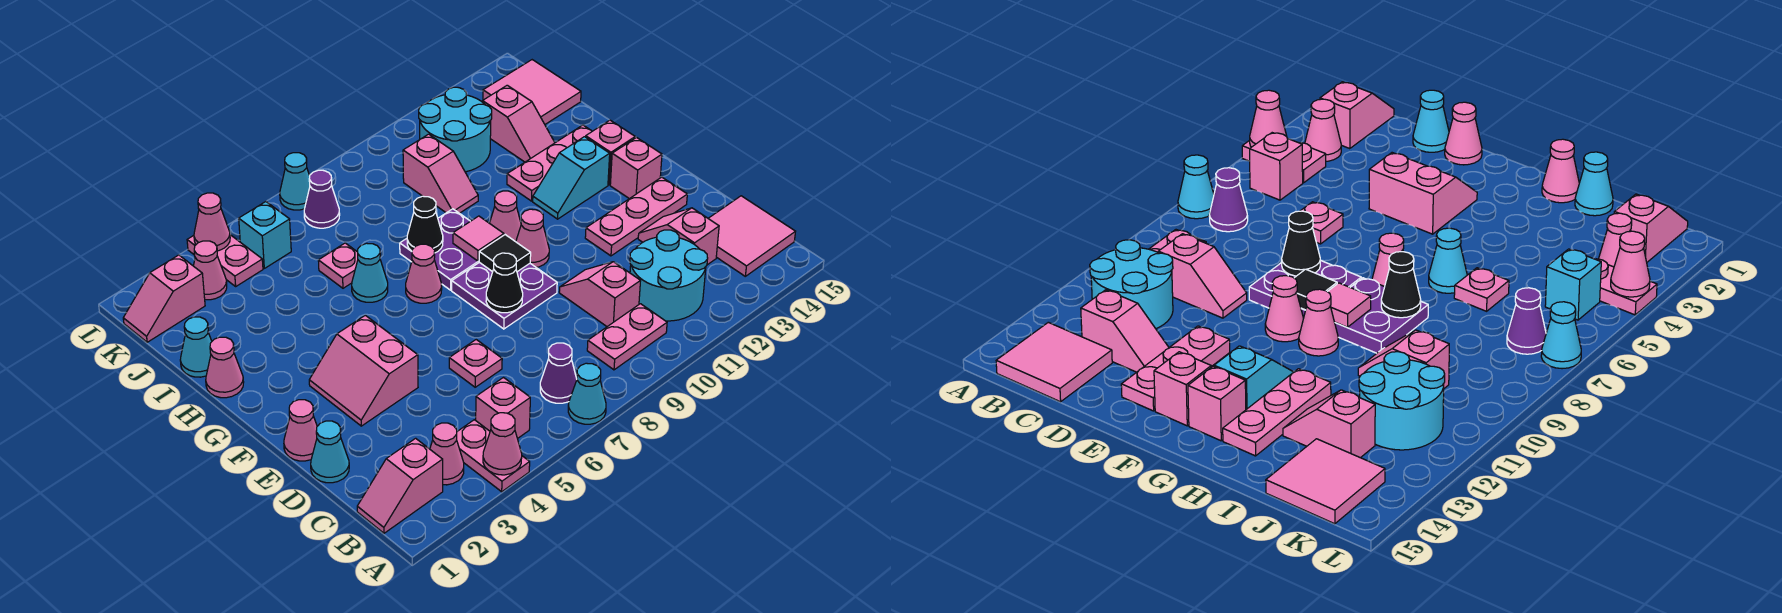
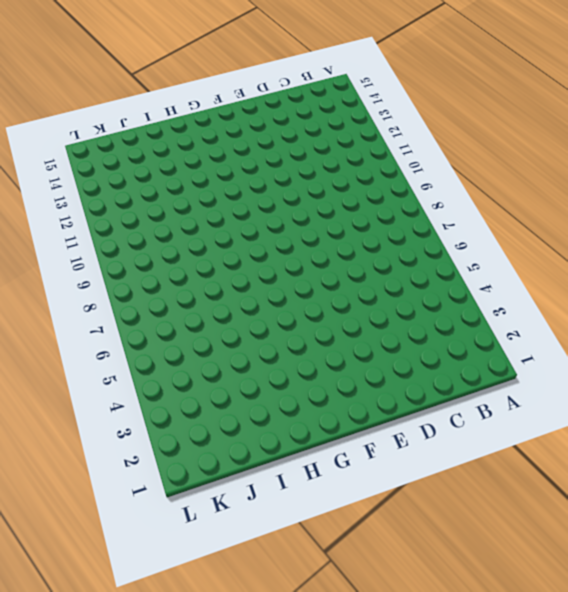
none -> pink plate A4:B4 level 1
none -> cyan cone A7 level 1
none -> pink slope B1:B2 level 1 top 2
none -> pink cone B3 level 1

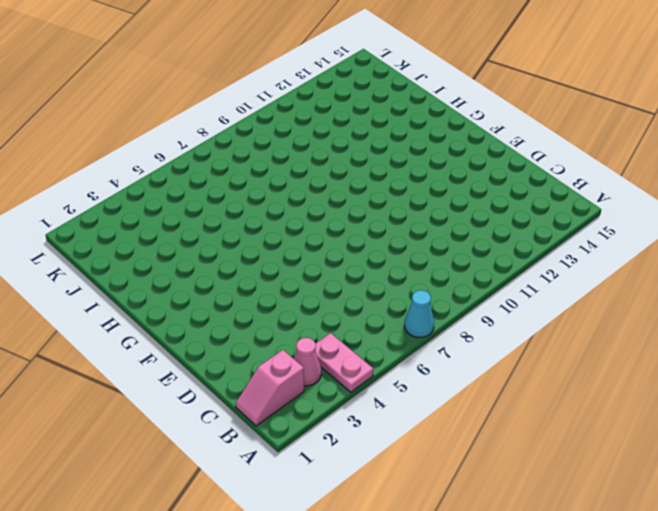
none -> pink brick B5 level 1
none -> purple cone B7 level 1
none -> pink plate B9:B10 level 1
none -> cyan round brick B11:C12 level 1

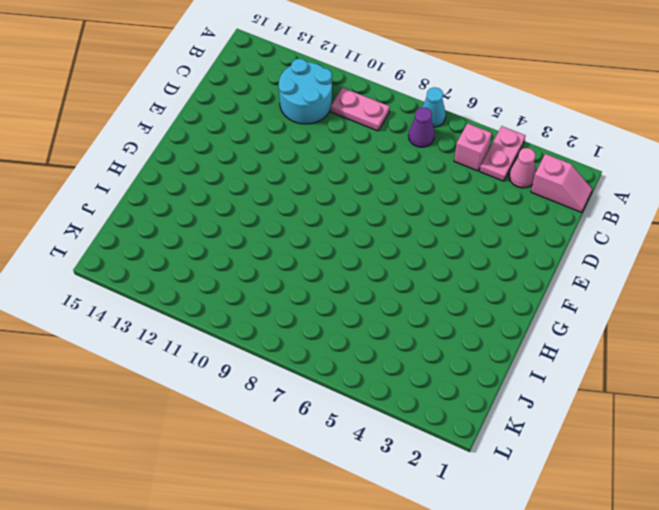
none -> pink tile B14:C15 level 1
none -> pink slope C10:D10 level 1 top C
none -> pink slope C13:D13 level 1 top C
none -> cyan cone D1 level 1

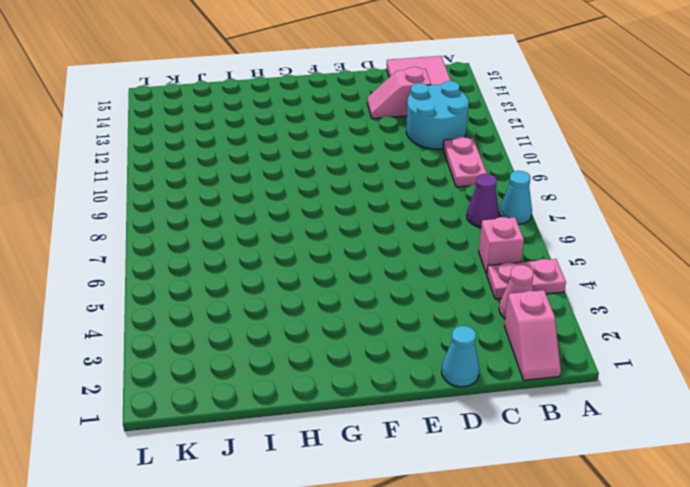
none -> pink slope C10:D10 level 1 top C
none -> pink plate D6 level 1
none -> pink cone E1 level 1
none -> pink slope E3:F4 level 1 top 4

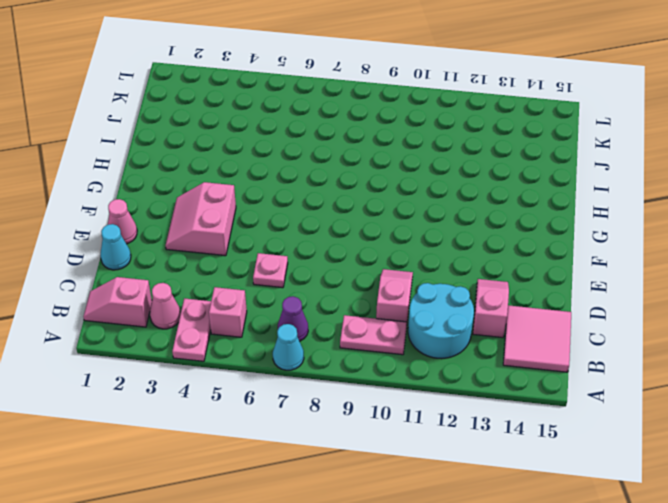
none -> purple plate E8:F9 level 1
none -> pink plate E12:E14 level 1
none -> pink cone F10 level 1
none -> pink brick F14 level 1

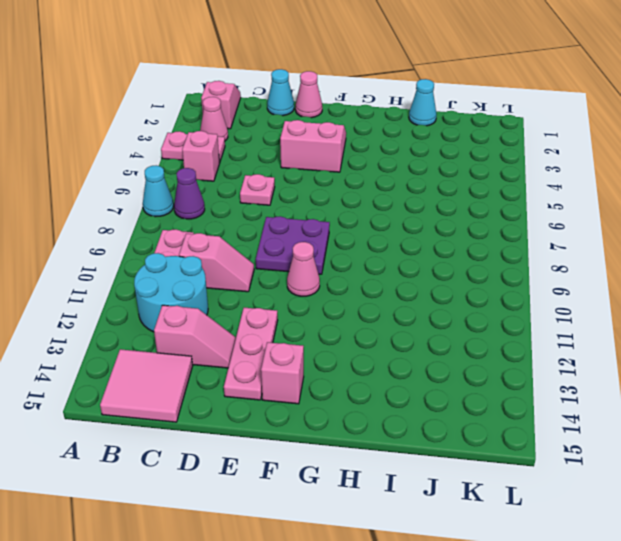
none -> pink cone G7 level 1
none -> purple plate G8:H9 level 1
none -> pink cone G10 level 1
none -> cyan slope G12:G13 level 1 top 13

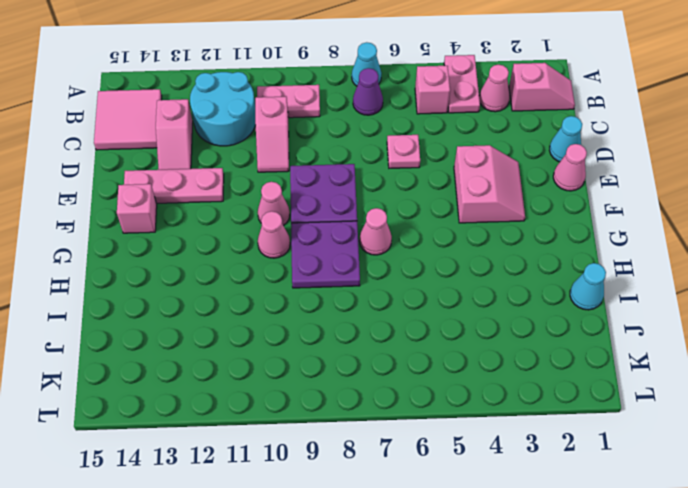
none -> cyan slope G12:G13 level 1 top 13
none -> pink brick G14 level 1
none -> pink cone H1 level 1
none -> cyan cone H6 level 1

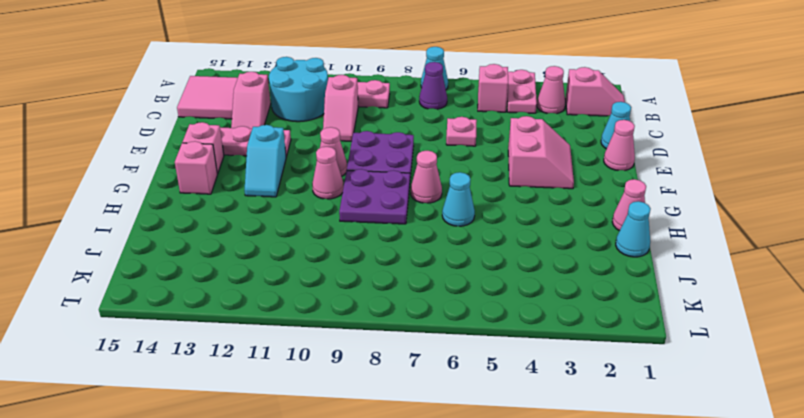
cyan slope F12:G12 level 1 top F -> cyan slope G12:G13 level 1 top 13
none -> pink plate H12:H14 level 1
none -> pink plate I6 level 1
none -> pink slope I10:J10 level 1 top J
none -> pink slope I13:J13 level 1 top J

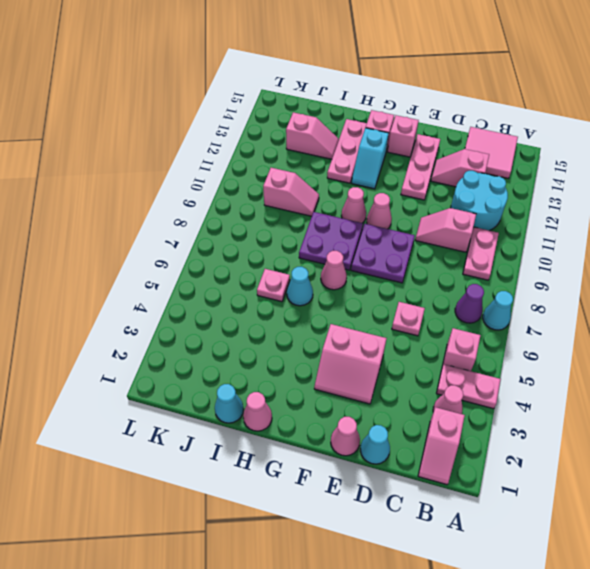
none -> cyan round brick J11:K12 level 1
none -> pink tile J14:K15 level 1
none -> pink slope K1:K2 level 1 top 2
none -> pink cone K3 level 1

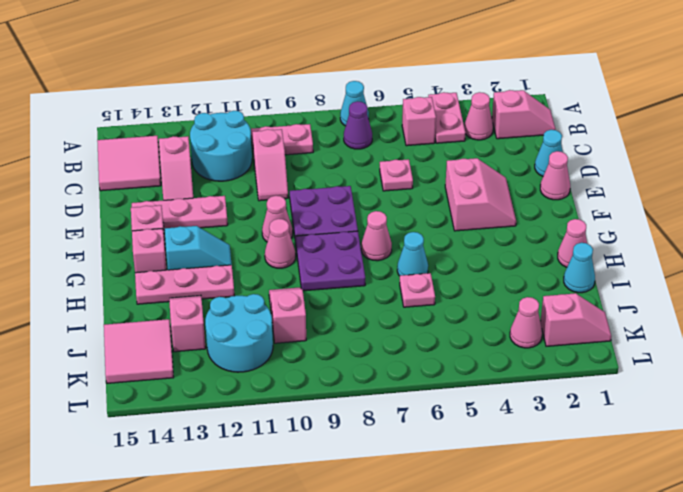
none -> pink plate K4:L4 level 1
none -> cyan brick K5 level 1
none -> purple cone K7 level 1
none -> cyan cone L7 level 1

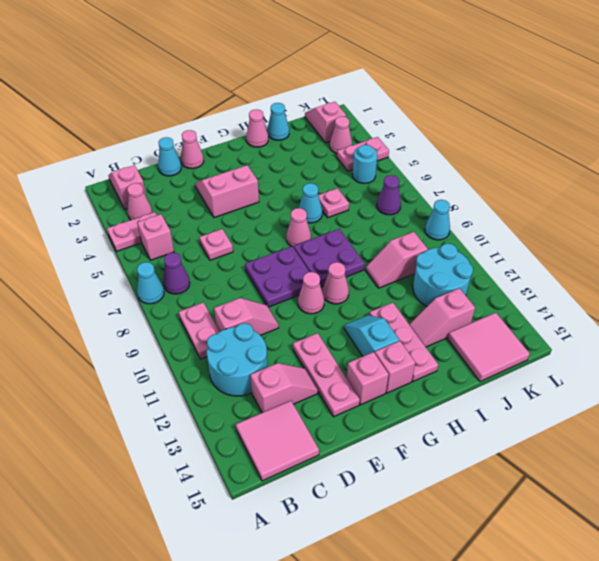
cyan round brick K5 level 1 -> cyan brick K5 level 1
cyan cone L9 level 1 -> cyan cone L7 level 1
none -> pink cone A4 level 2
none -> black cone E8 level 2
none -> black tile F9 level 2
none -> pink tile G9 level 2

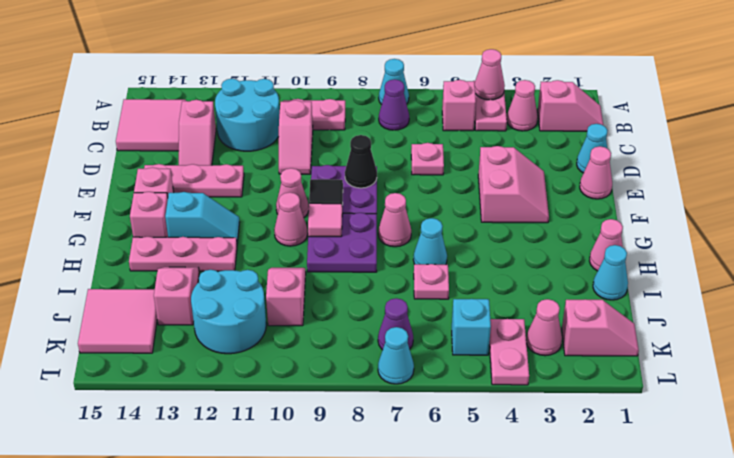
none -> black cone H8 level 2
none -> pink cone L4 level 2

